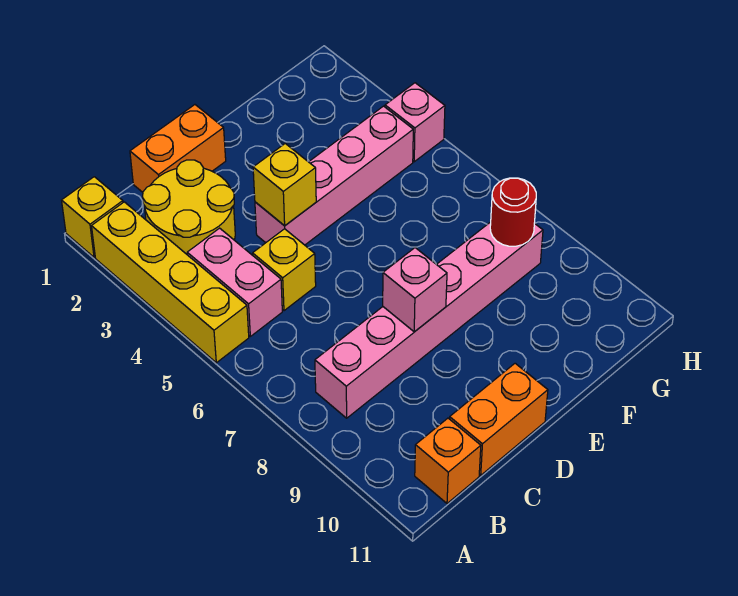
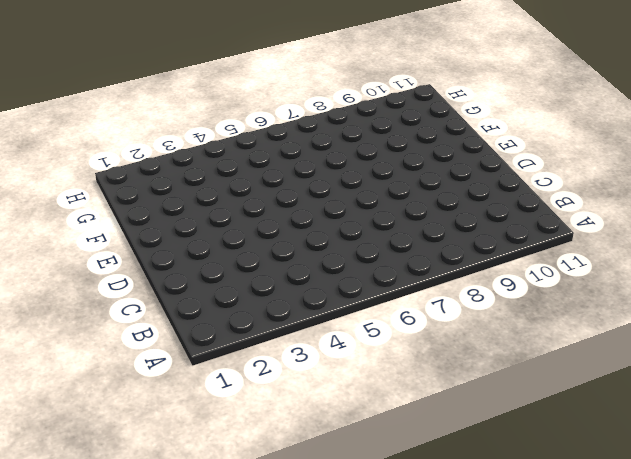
none -> yellow brick A1 level 1
none -> yellow brick A2:A5 level 1
none -> yellow round brick B2:C3 level 1

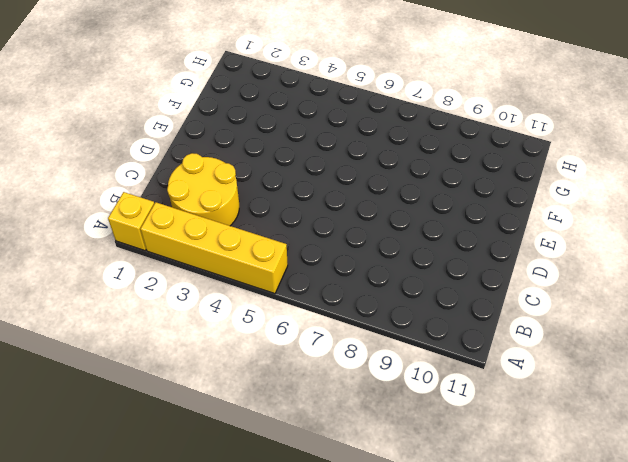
none -> pink brick B4:B5 level 1
none -> pink brick B8:G8 level 1
none -> orange brick B11 level 1

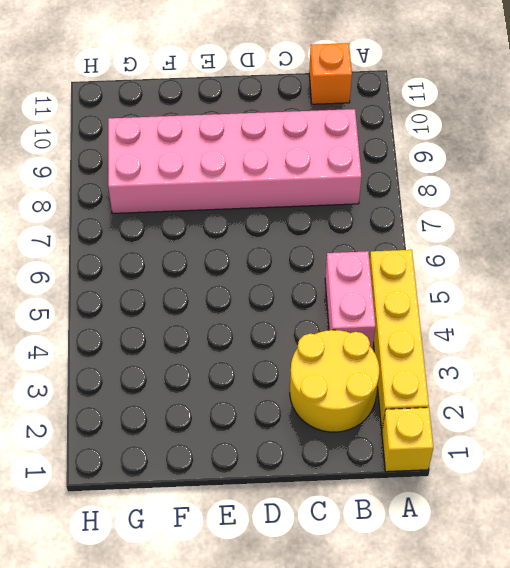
pink brick B8:G9 level 1 -> pink brick B8:G8 level 1
none -> orange brick C1:D1 level 1
none -> yellow brick C5 level 1
none -> orange brick C11:D11 level 1

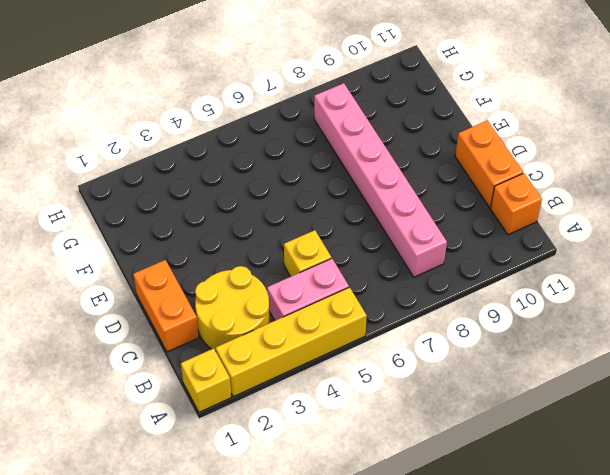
none -> pink brick D4:G4 level 1
none -> pink brick H4 level 1
none -> yellow brick D4 level 2

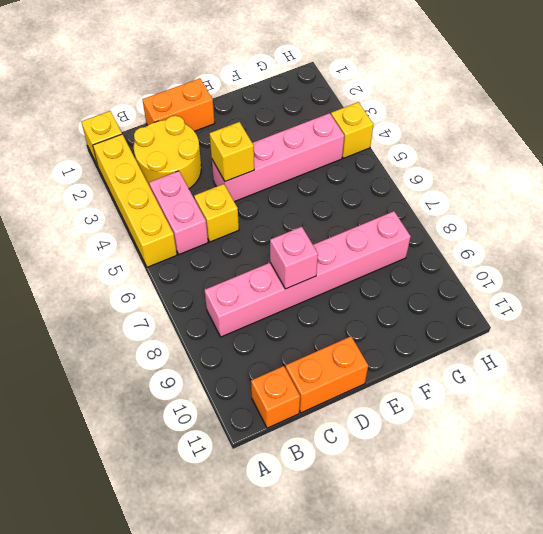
yellow brick H4 level 1 -> pink brick H4 level 1
none -> red round brick G8 level 2

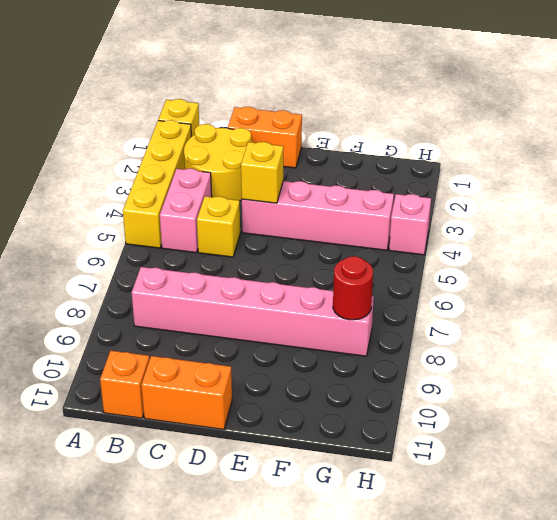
none -> pink brick D8 level 2

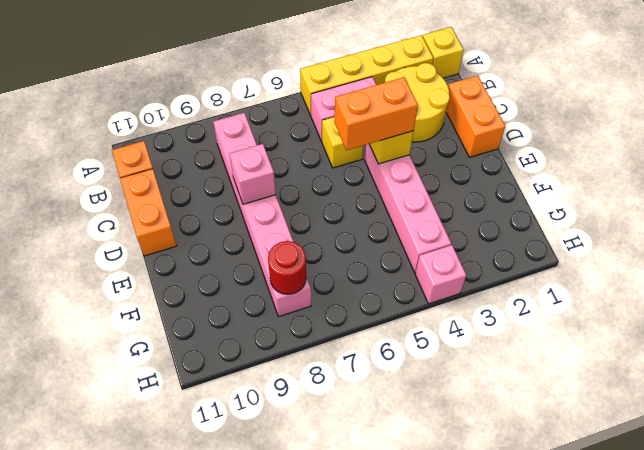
orange brick D4:D5 level 3 -> none

